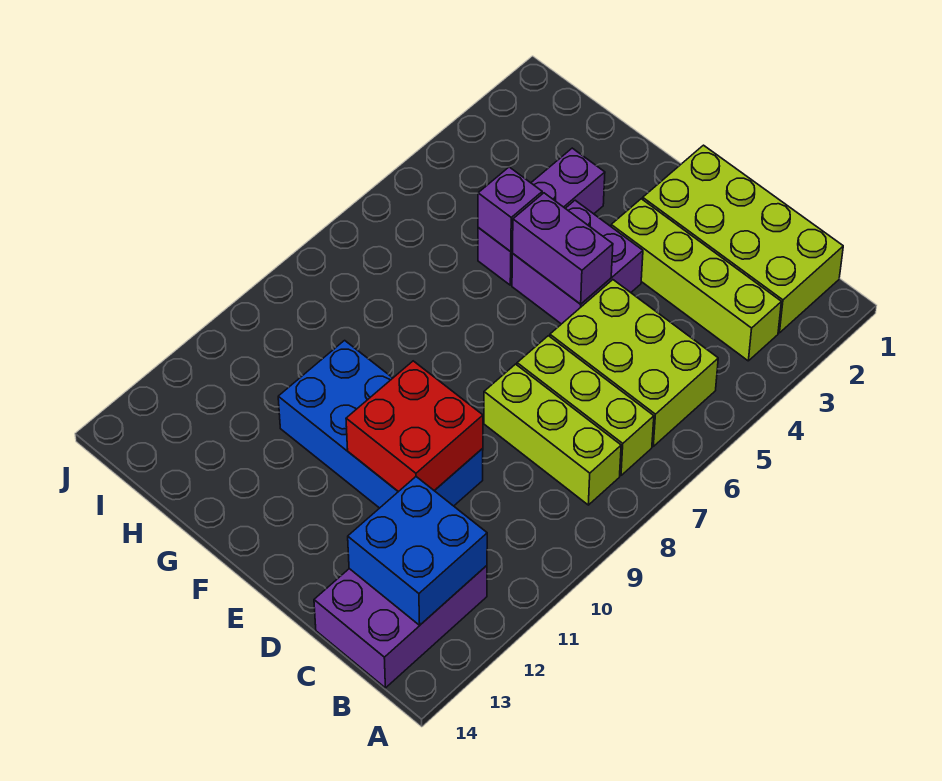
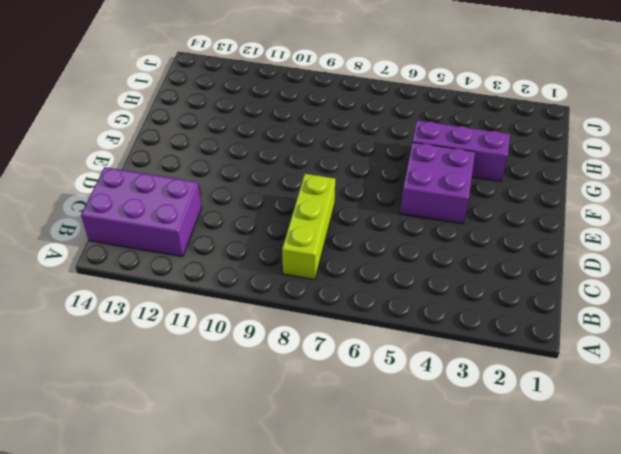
none -> lime brick B1:E2 level 1
none -> lime brick B3:E3 level 1
none -> lime brick B5:D6 level 1

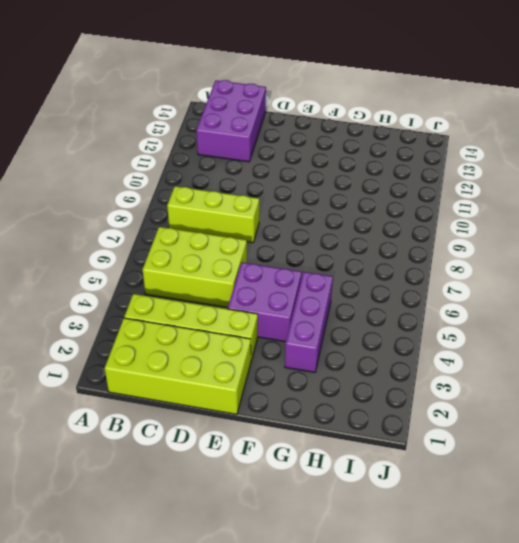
none -> lime brick B7:D7 level 1
none -> blue brick D10:G11 level 1
none -> blue brick B12:C13 level 2

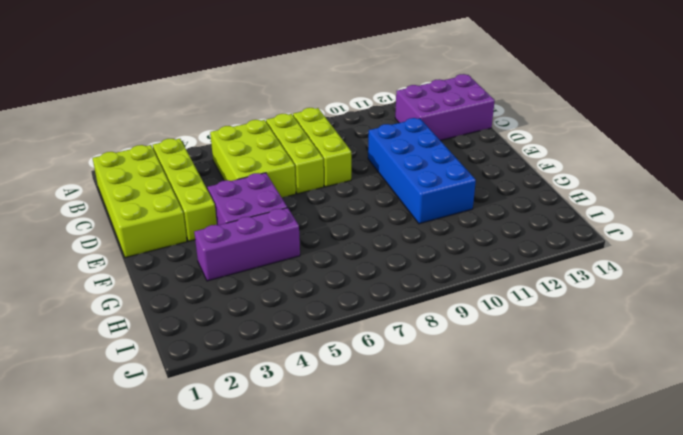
none -> blue brick B12:C13 level 2
none -> red brick D10:E11 level 2
none -> purple brick E5:F5 level 2

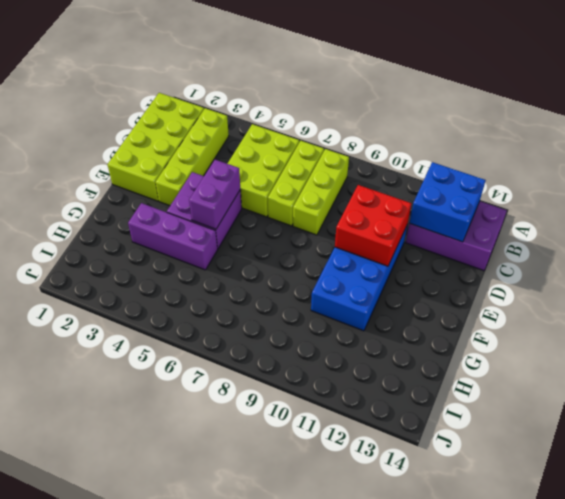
none -> purple brick G5 level 2

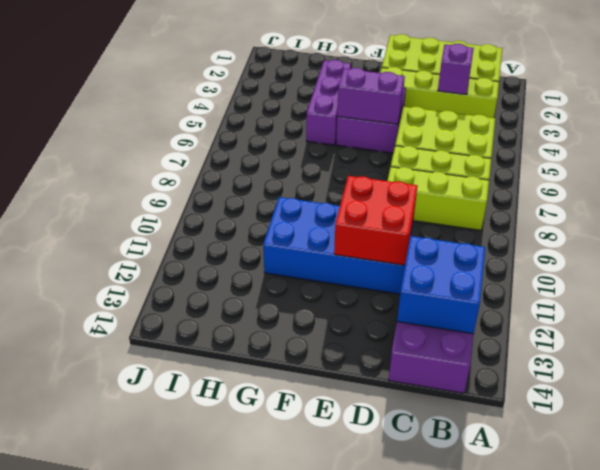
purple brick C3 level 2 -> purple brick G5 level 2

